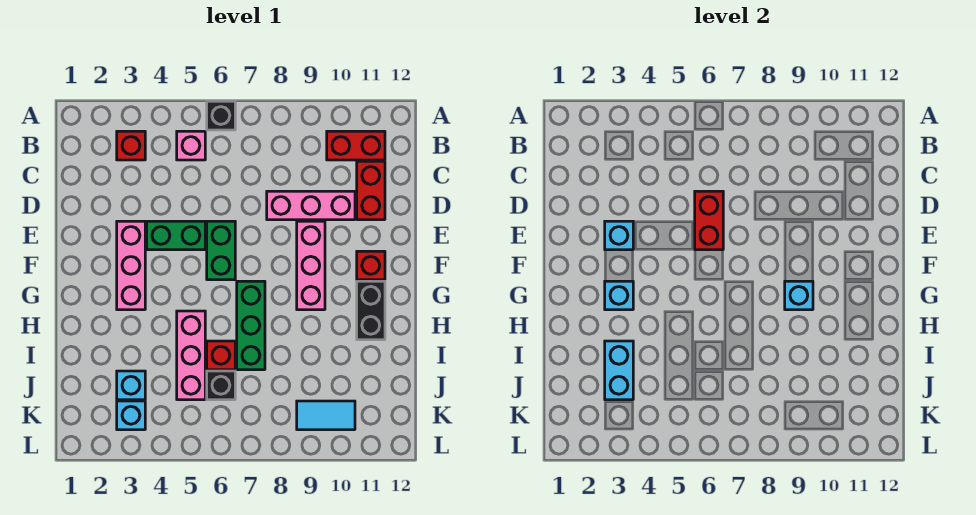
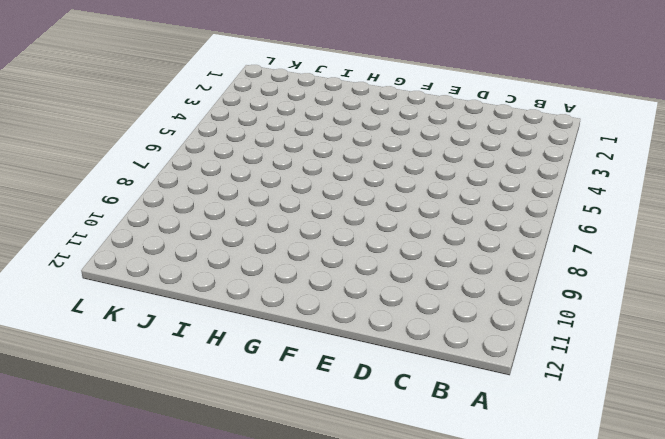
none -> black brick A6 level 1
none -> red brick B3 level 1
none -> pink brick B5 level 1

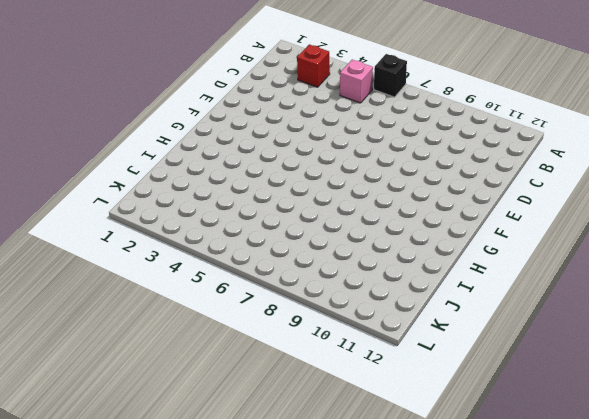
none -> red brick B10:B11 level 1
none -> red brick C11:D11 level 1
none -> pink brick D8:D10 level 1

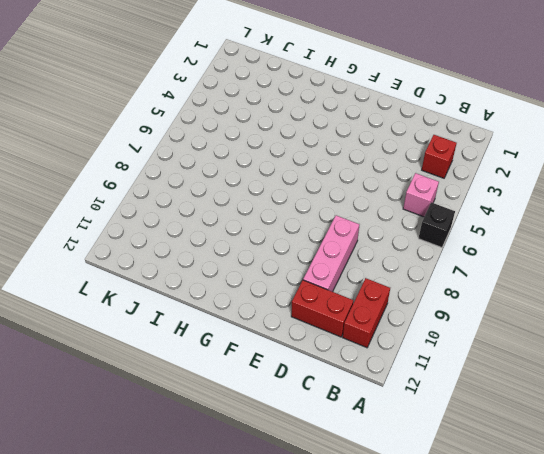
none -> pink brick E3:G3 level 1
none -> green brick E4:E5 level 1
none -> green brick E6:F6 level 1

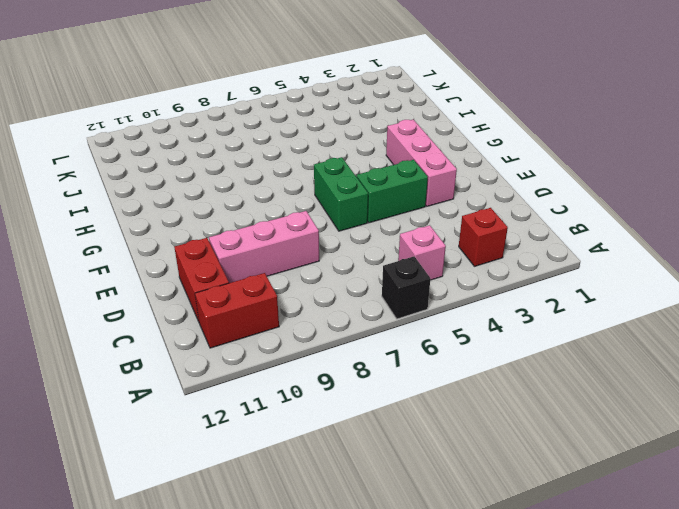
none -> pink brick E9:G9 level 1
none -> red brick F11 level 1
none -> green brick G7:I7 level 1

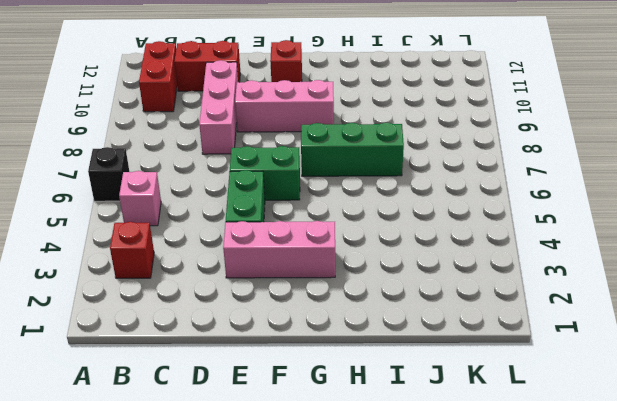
none -> black brick G11:H11 level 1
none -> pink brick H5:J5 level 1
none -> red brick I6 level 1

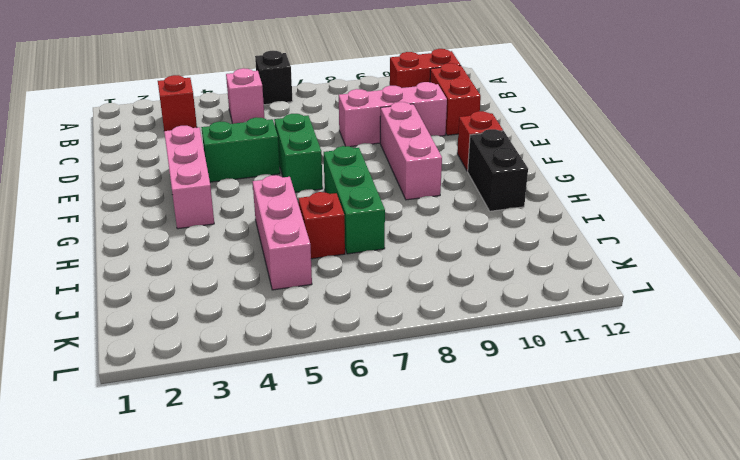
none -> cyan brick J3 level 1
none -> black brick J6 level 1
none -> cyan brick K3 level 1

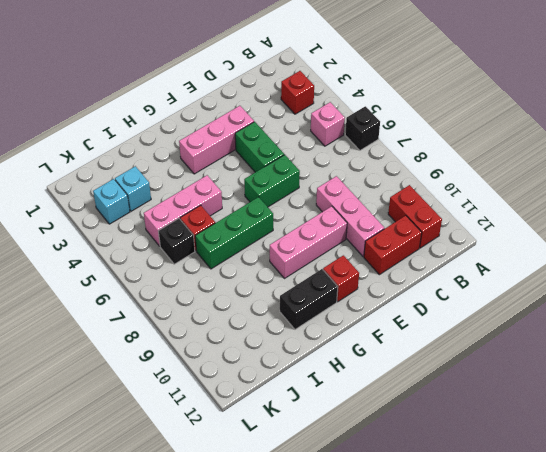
none -> cyan tile K9:K10 level 1
none -> red brick D6:E6 level 2
none -> cyan brick E3 level 2

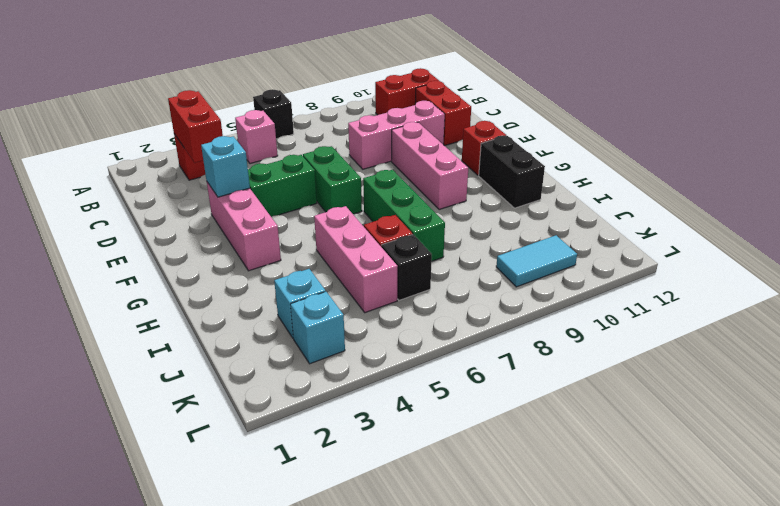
red brick B3:C3 level 2 -> red brick D6:E6 level 2
none -> cyan brick G3 level 2
none -> cyan brick G9 level 2
none -> cyan brick I3:J3 level 2

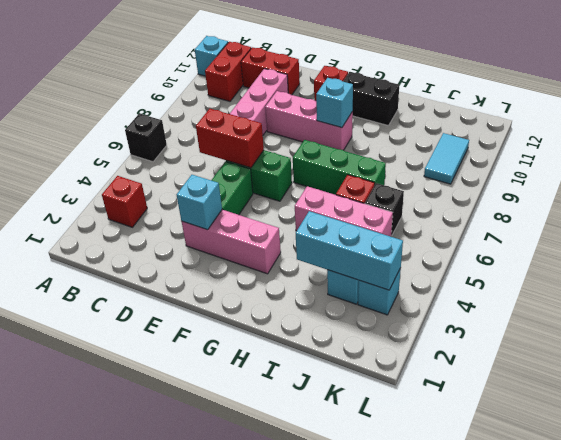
cyan brick A11 level 1 -> cyan brick G3 level 2
cyan brick I3:K3 level 2 -> cyan brick I3:J3 level 2
none -> pink brick B5 level 1

